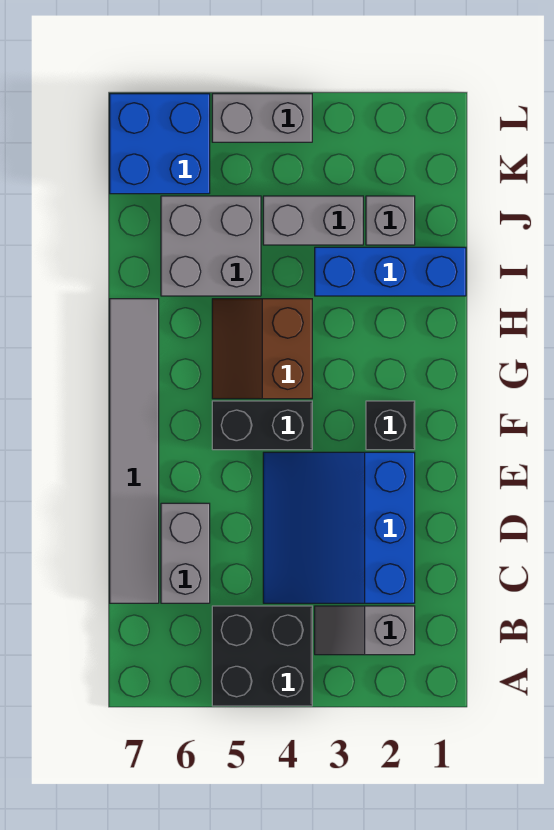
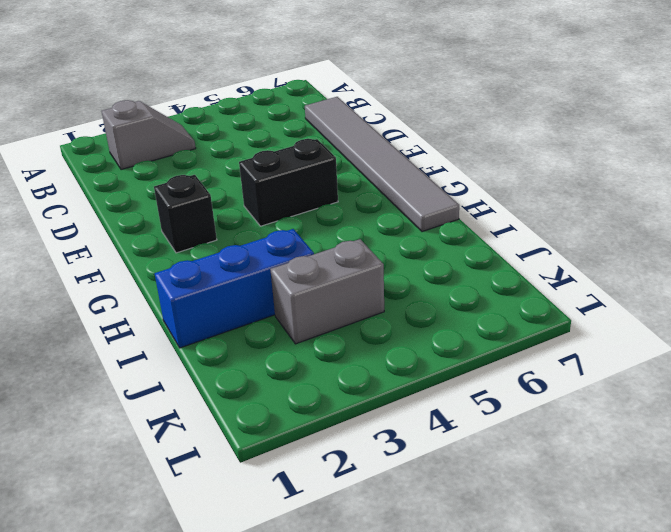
none -> black brick A4:B5 level 1
none -> blue slope C2:E4 level 1 top 2
none -> grey brick C6:D6 level 1

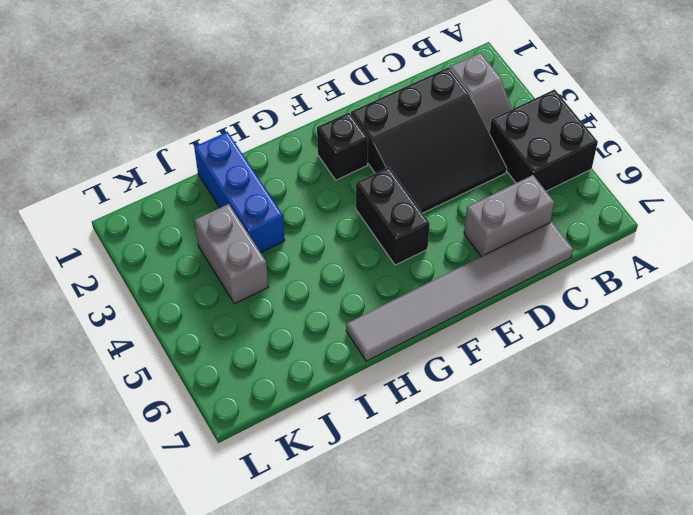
black slope C2:E4 level 1 top 2 -> blue slope C2:E4 level 1 top 2
none -> brown slope G4:H5 level 1 top 4
none -> grey brick I5:J6 level 1
none -> grey brick J2 level 1

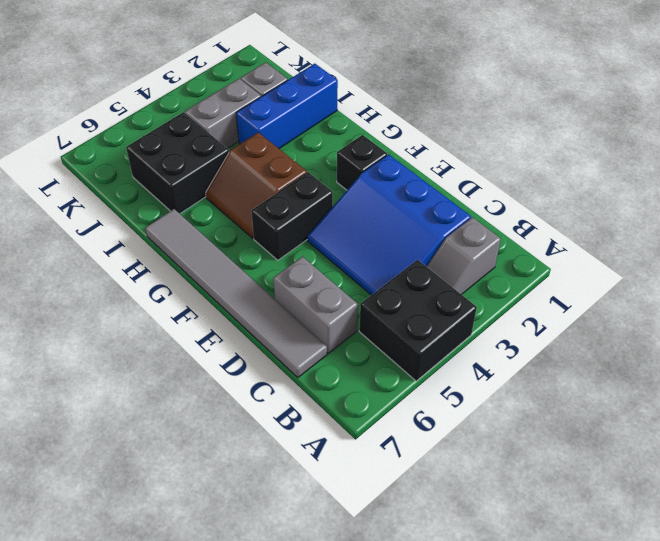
black brick I5:J6 level 1 -> grey brick I5:J6 level 1
none -> blue brick K6:L7 level 1
none -> grey brick L4:L5 level 1

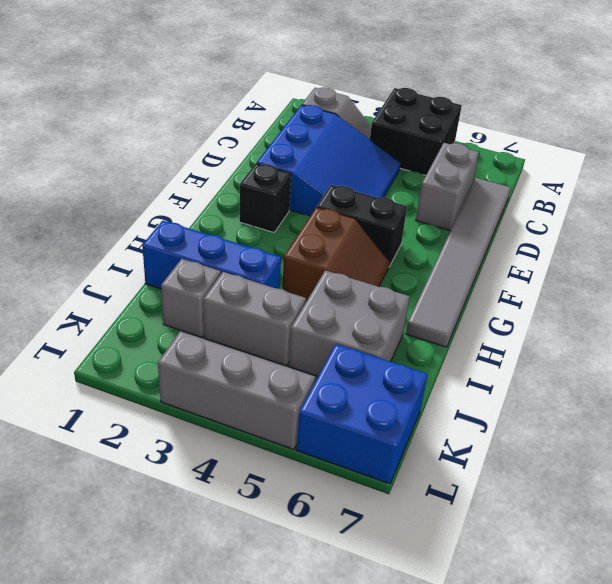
grey brick L3:L5 level 1 -> grey brick L4:L5 level 1

